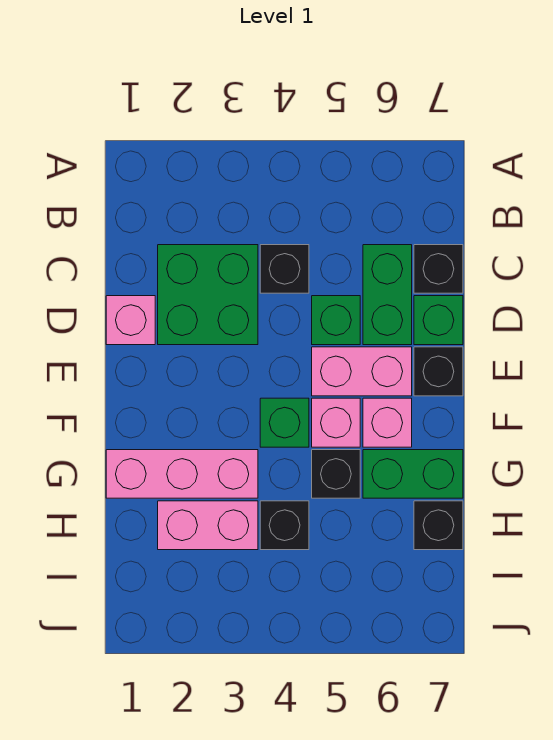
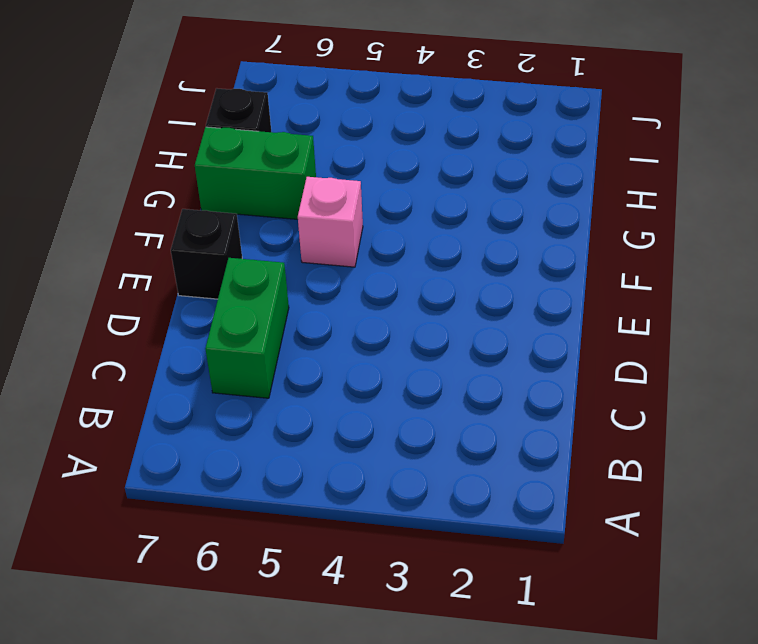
none -> green brick C2:D3 level 1
none -> black brick C4 level 1
none -> black brick C7 level 1

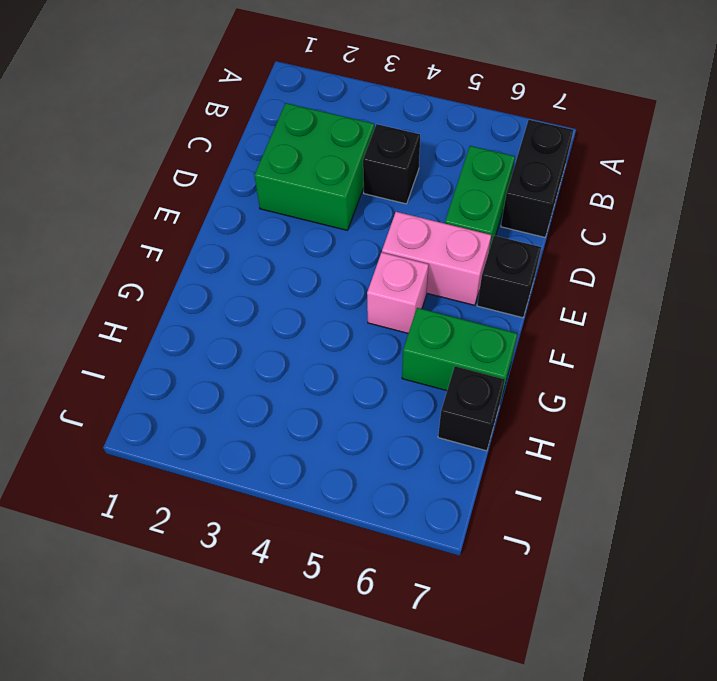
black brick B7:C7 level 1 -> black brick C7 level 1
none -> pink brick D1 level 1
none -> green brick D5 level 1
none -> green brick D7 level 1

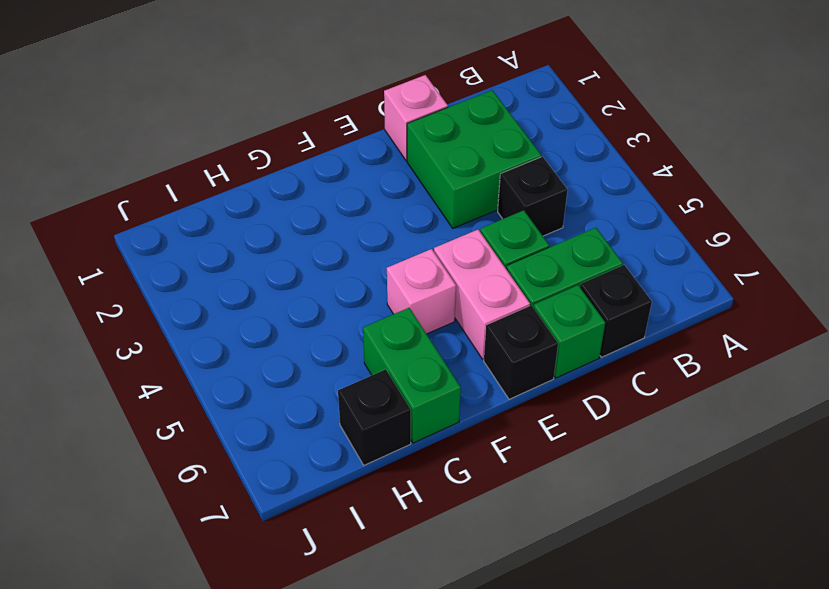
none -> green brick F4 level 1
none -> pink brick F6 level 1
none -> pink brick G1:G3 level 1

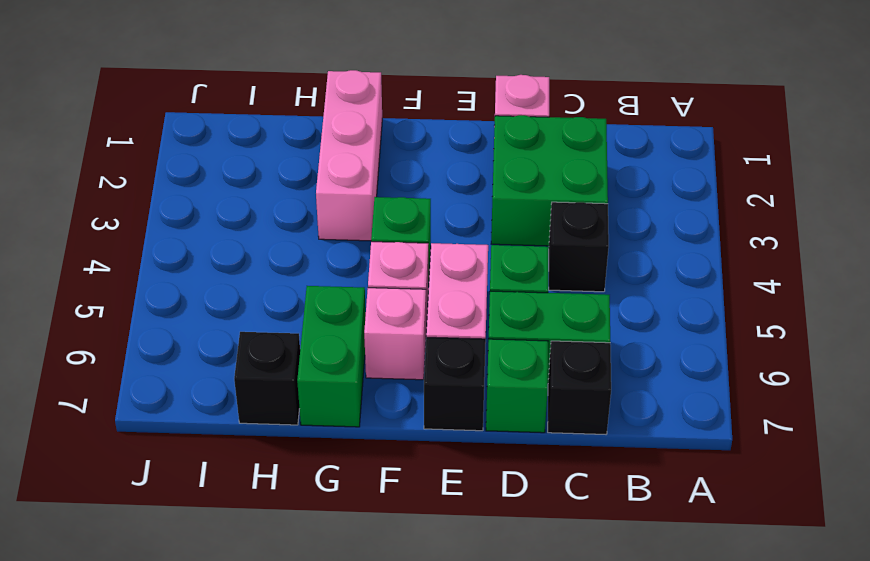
none -> black brick G5 level 1
none -> pink brick H2:H3 level 1
none -> black brick H4 level 1

